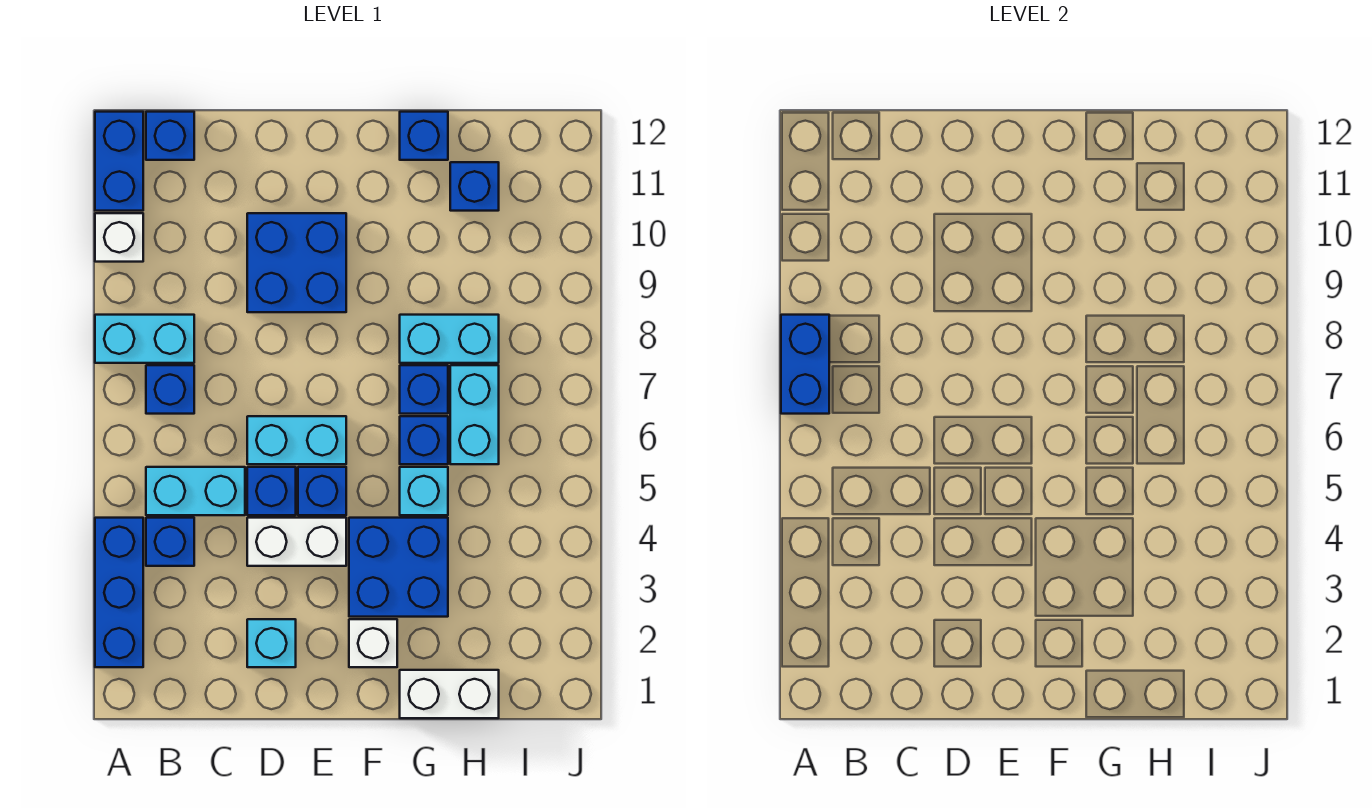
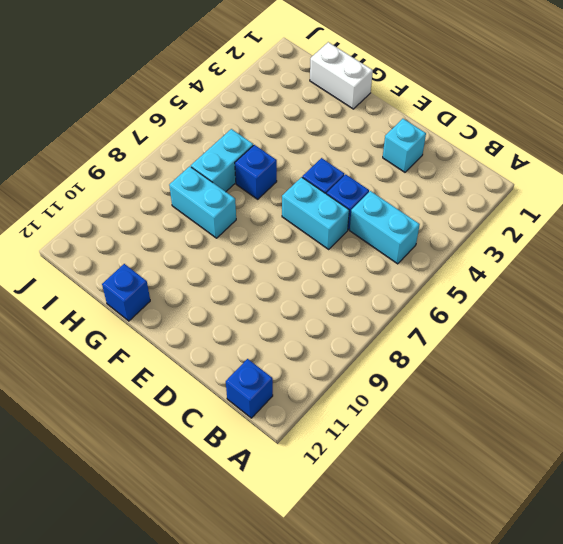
none -> blue brick A2:A4 level 1
none -> cyan brick A8:B8 level 1
none -> white brick A10 level 1

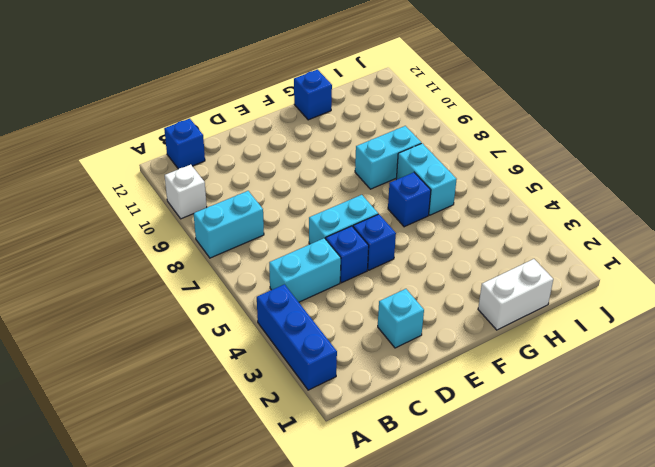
none -> blue brick A11:A12 level 1
none -> blue brick B4 level 1
none -> blue brick B7 level 1

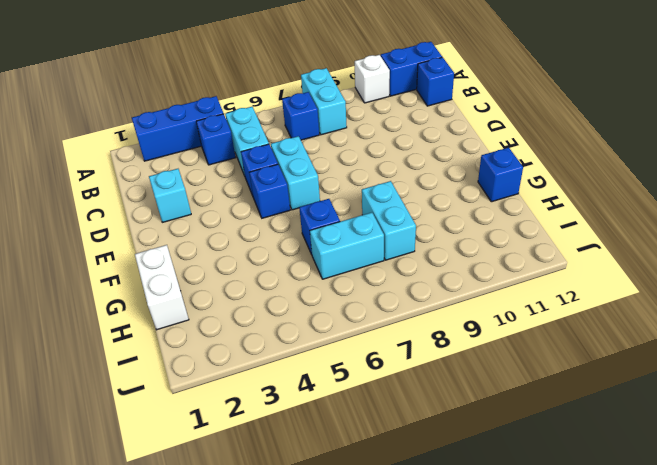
none -> white brick D4:E4 level 1
none -> blue brick D9:E10 level 1
none -> white brick F2 level 1

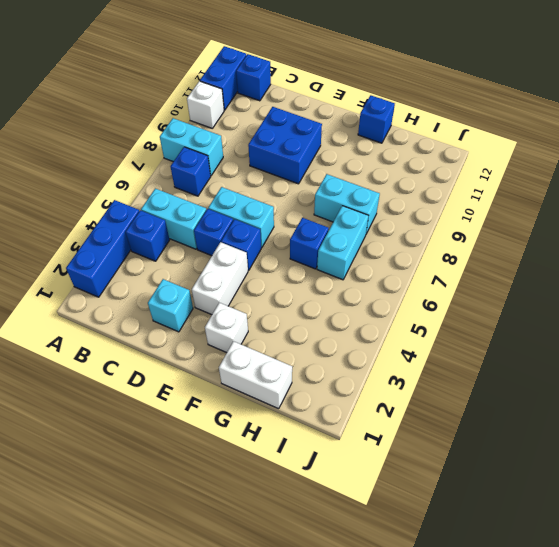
white brick E3:E4 level 1 -> white brick D4:E4 level 1
none -> blue brick F3:G4 level 1
none -> cyan brick G5 level 1
none -> blue brick G7 level 1

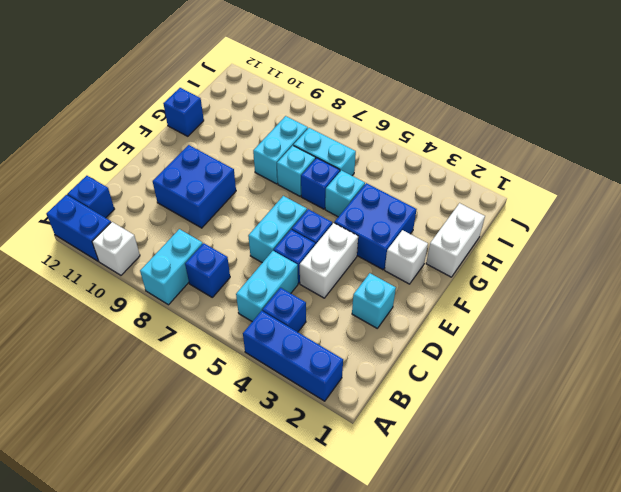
cyan brick G7 level 1 -> blue brick G7 level 1
none -> blue brick H11 level 1
none -> blue brick A7:A8 level 2

